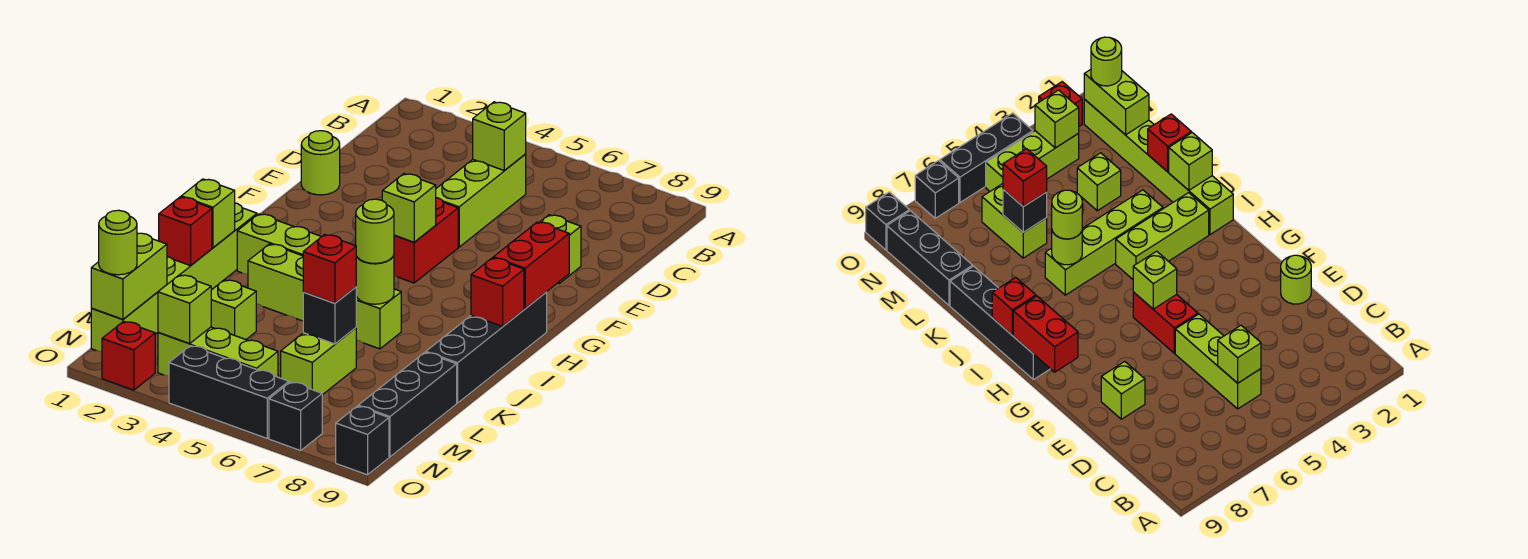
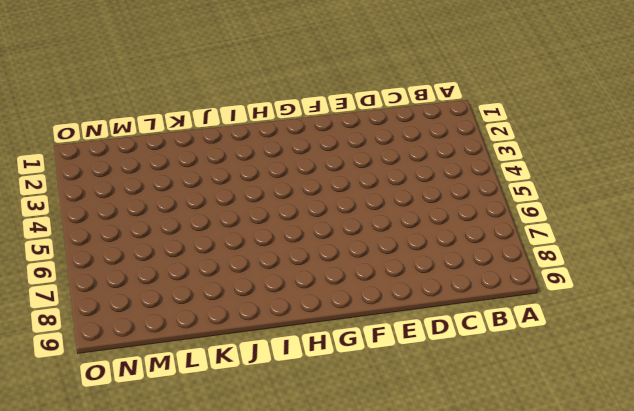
none -> lime brick C5:E5 level 1
none -> lime round brick E1 level 1
none -> lime brick E8 level 1

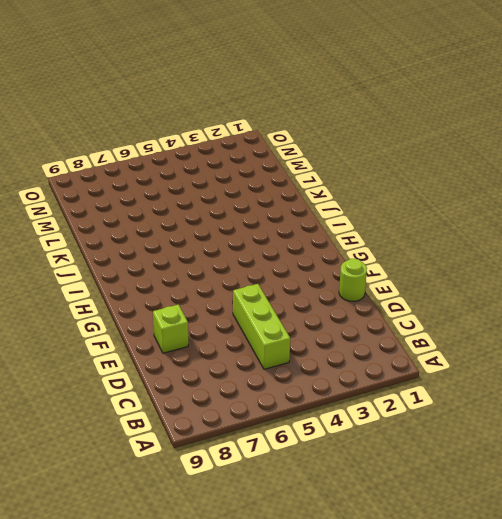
none -> red brick F5:G5 level 1
none -> black brick H9:K9 level 1
none -> lime brick I1:N1 level 1

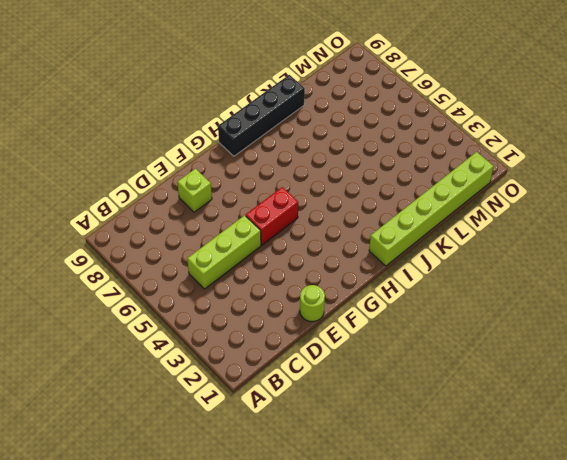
none -> lime brick I2:I4 level 1
none -> lime brick J3:J6 level 1
none -> lime brick L3 level 1

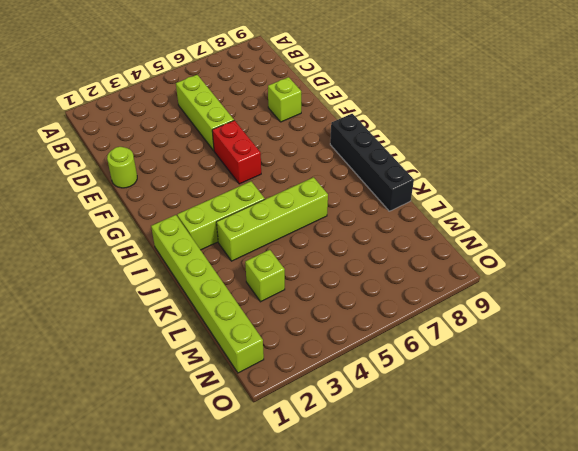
none -> lime brick L6:M6 level 1
none -> black brick L9:N9 level 1
none -> lime brick N3:N5 level 1

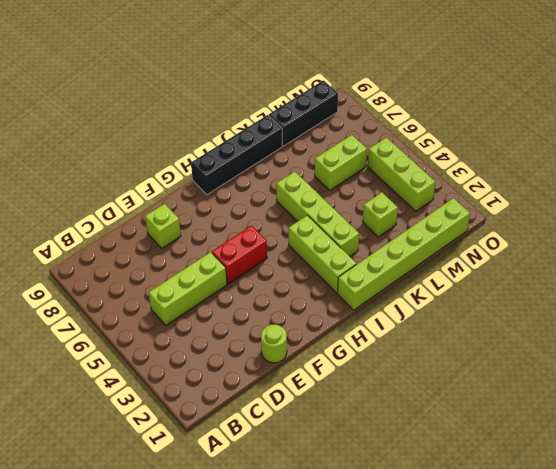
none -> red brick O2 level 1
none -> black brick O4:O6 level 1
none -> black brick O7 level 1

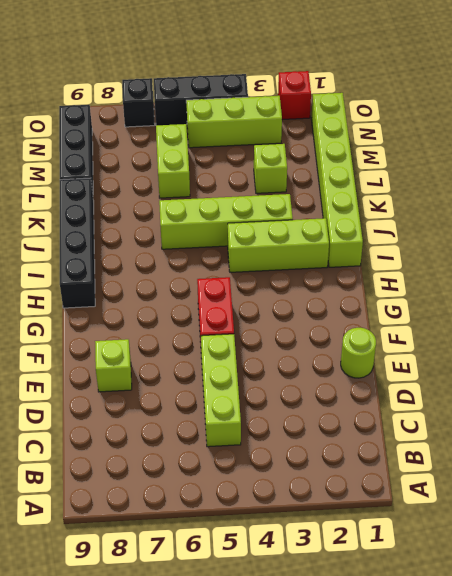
none -> black brick O9 level 1
none -> lime brick C5 level 2
none -> lime brick G5 level 2

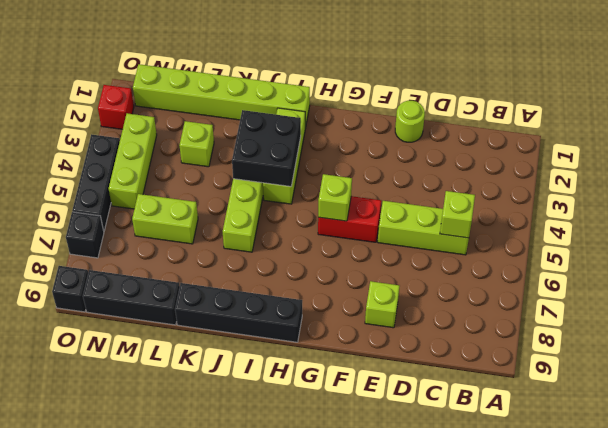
black brick I3:J4 level 2 -> none
none -> red brick G9:H9 level 2
none -> red brick I9 level 2
none -> lime brick J1 level 2

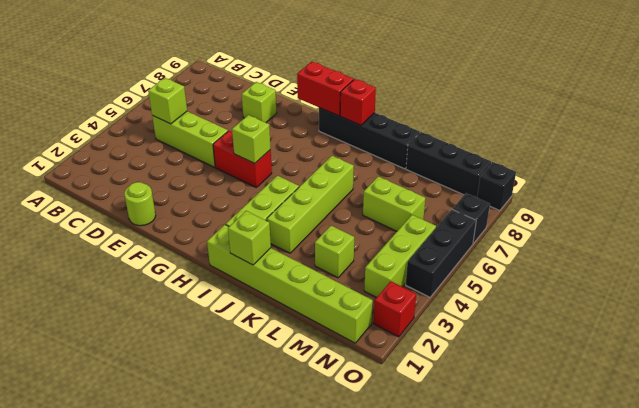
none -> lime round brick J6 level 2
none -> red brick K1 level 2
none -> black brick L6 level 2

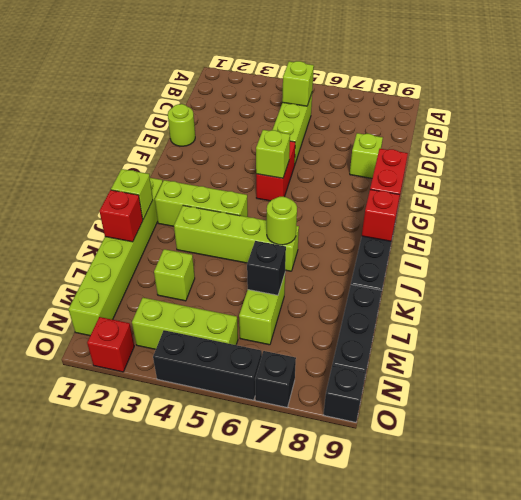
none -> lime brick M1:N1 level 2
none -> lime brick N3 level 2
none -> lime round brick J6 level 3

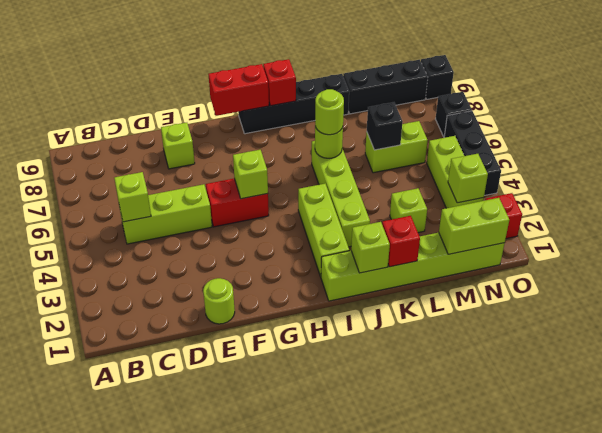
none -> red brick L6 level 3
none -> lime round brick N1 level 3

